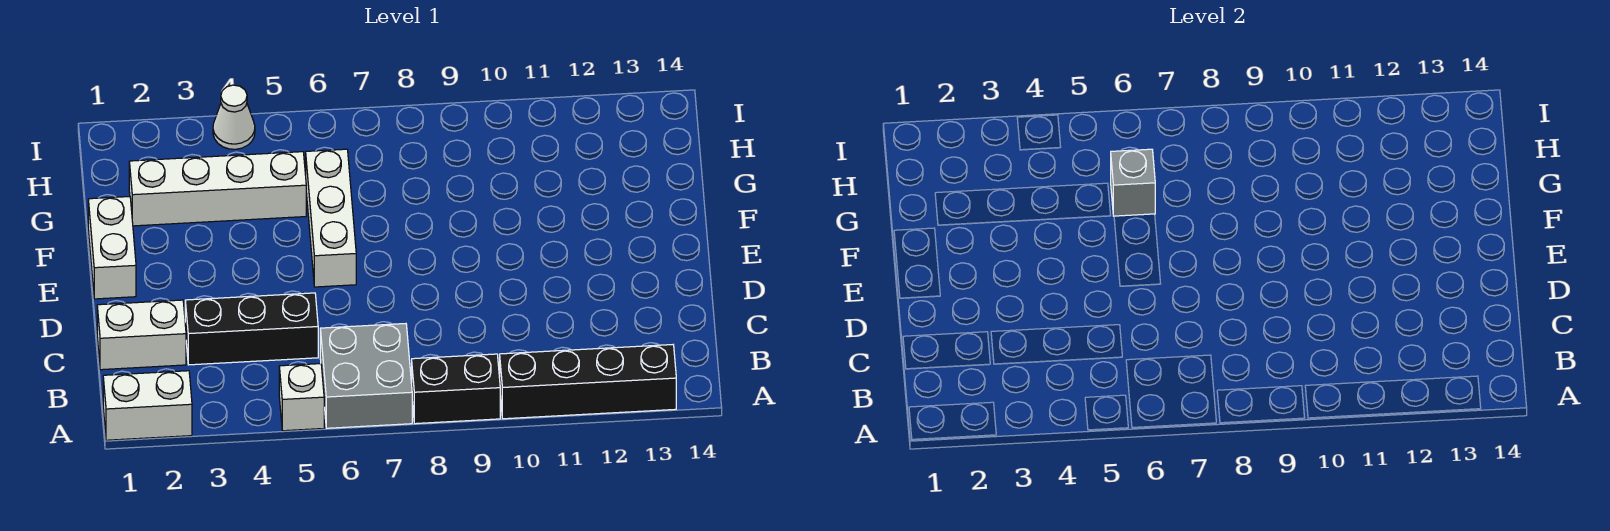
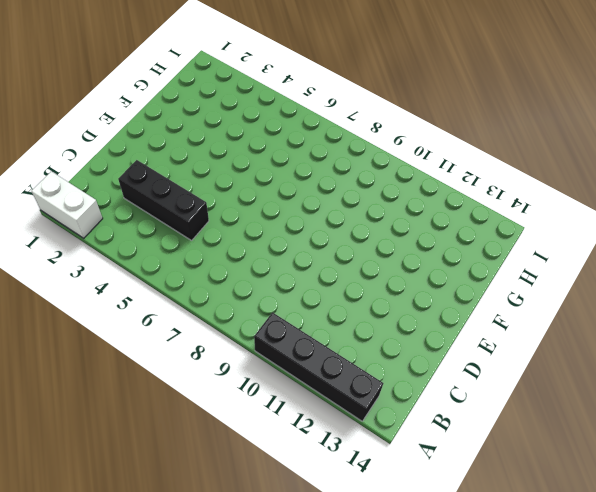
none -> white brick A5 level 1
none -> grey brick A6:B7 level 1
none -> black brick A8:A9 level 1

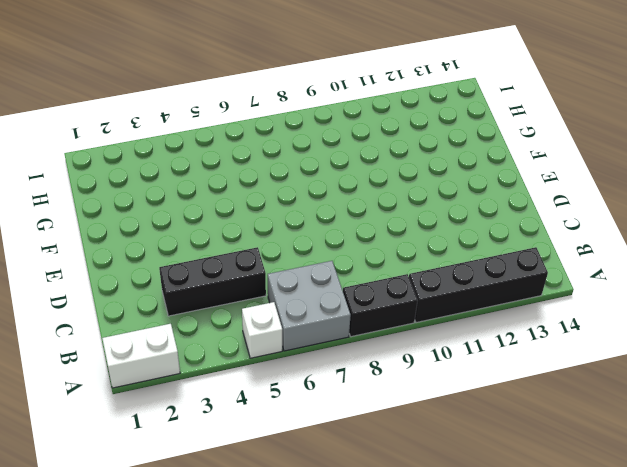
none -> white brick C1:C2 level 1
none -> white brick E1:F1 level 1
none -> white brick E6:G6 level 1

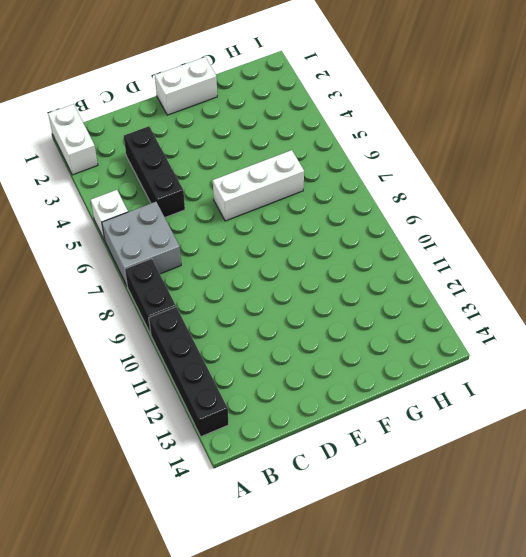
none -> white brick C1:C2 level 1
none -> white brick G2:G5 level 1
none -> white cone I4 level 1

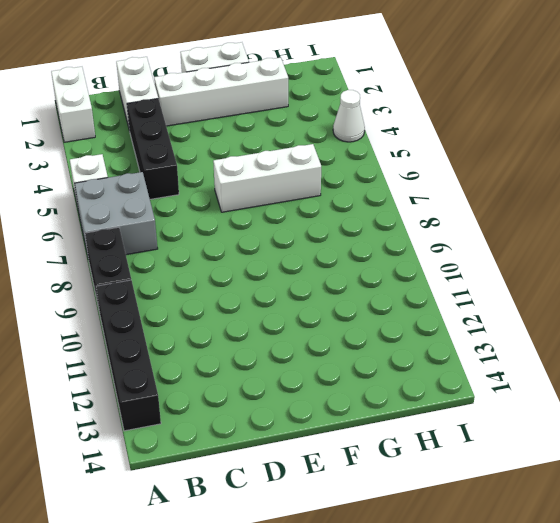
white brick D2:G2 level 1 -> white brick G2:G5 level 1
none -> grey brick G6 level 2

